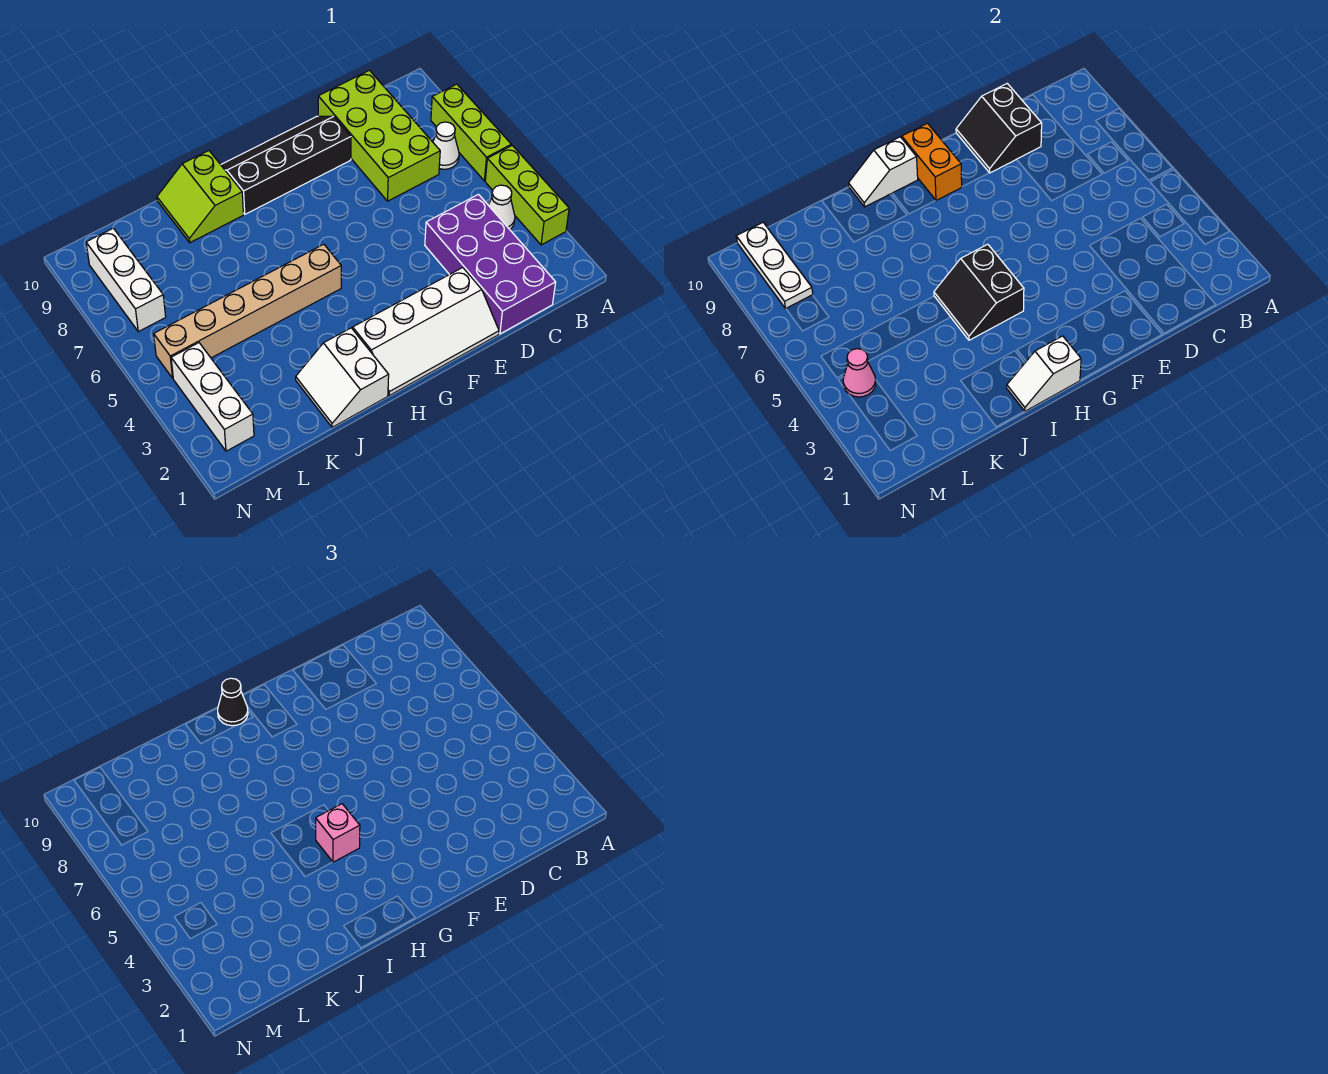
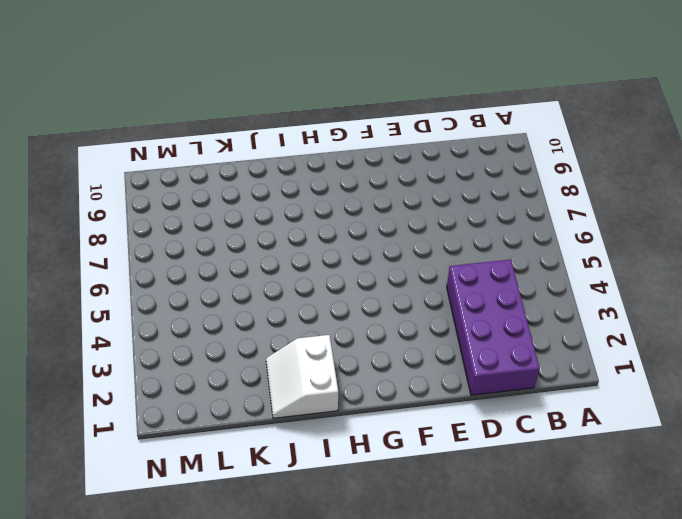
none -> lime brick A3:A5 level 1
none -> lime brick A6:A8 level 1
none -> white cone B4 level 1

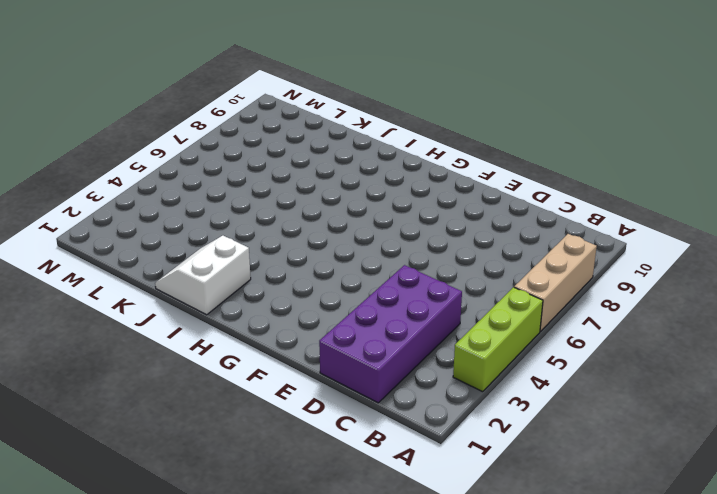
tan brick A6:A8 level 1 -> lime brick A6:A8 level 1
none -> white cone B4 level 1
none -> white cone B7 level 1
none -> lime brick C7:D10 level 1

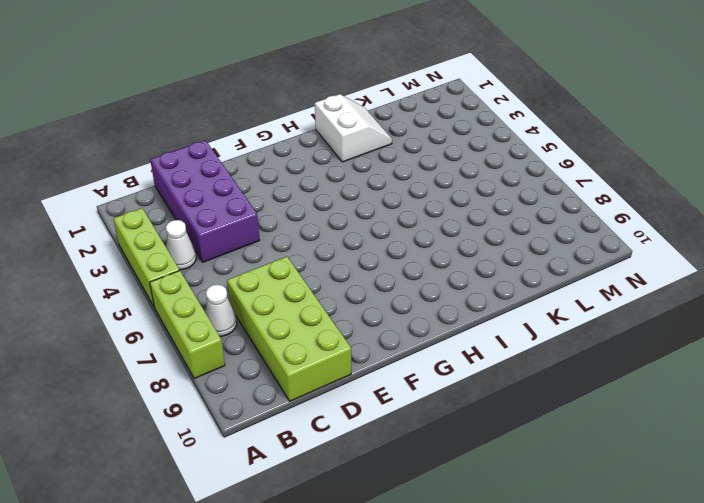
none -> white slope E1:H2 level 1 top 2
none -> black slope E9:H10 level 1 top 9
none -> tan brick H5:M5 level 1

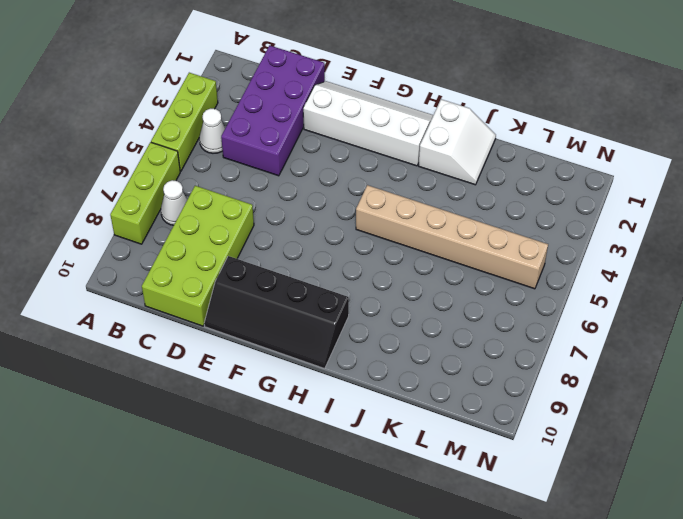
none -> lime slope I9:J10 level 1 top I
none -> white brick M2:M4 level 1
none -> white brick M7:M9 level 1

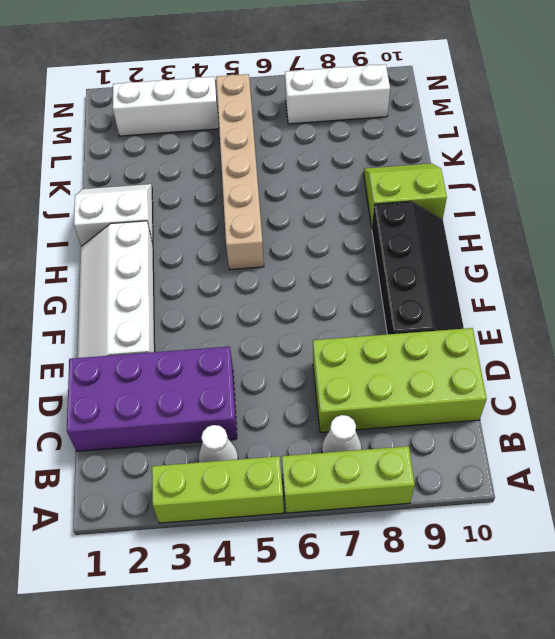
none -> black slope D9:E10 level 2 top D
none -> orange brick G9:G10 level 2
none -> white slope H1:I1 level 2 top H

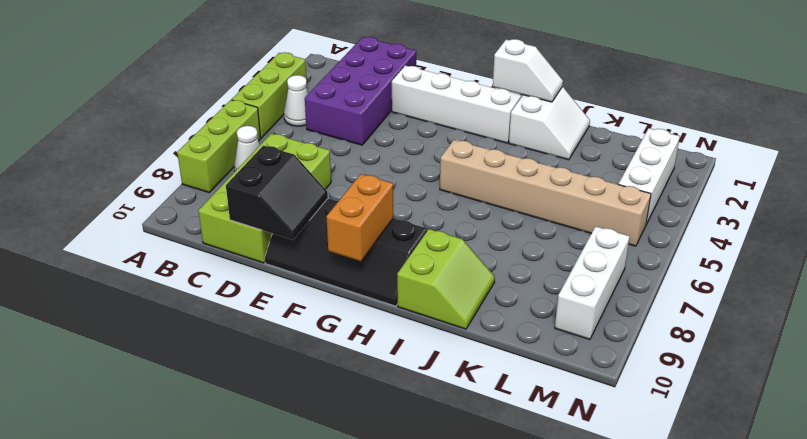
none -> black slope H4:I5 level 2 top H
none -> white slope H10:I10 level 2 top H
none -> pink cone M4 level 2

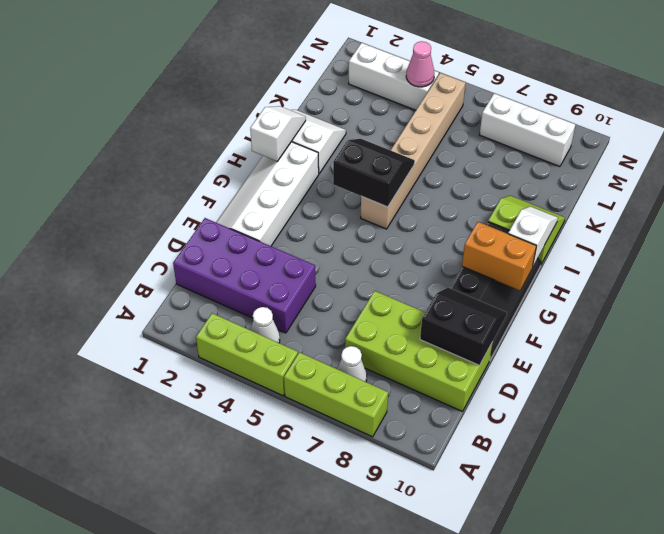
none -> white plate M8:M10 level 2
none -> pink brick H4 level 3
none -> black cone H10 level 3

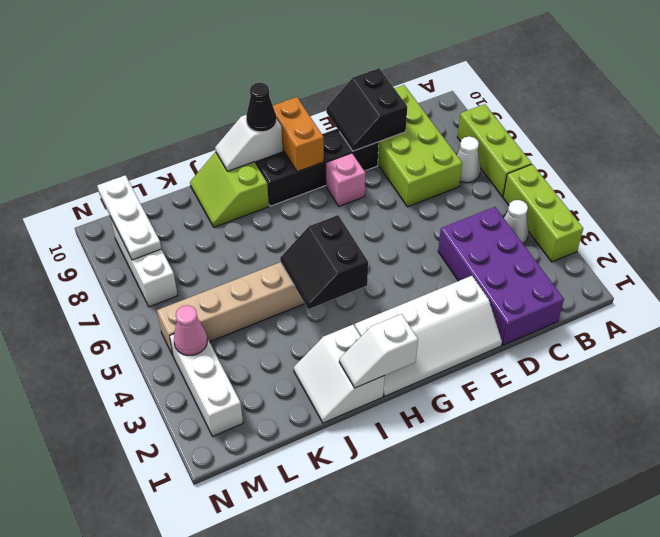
pink brick F8 level 1 -> pink brick H4 level 3

